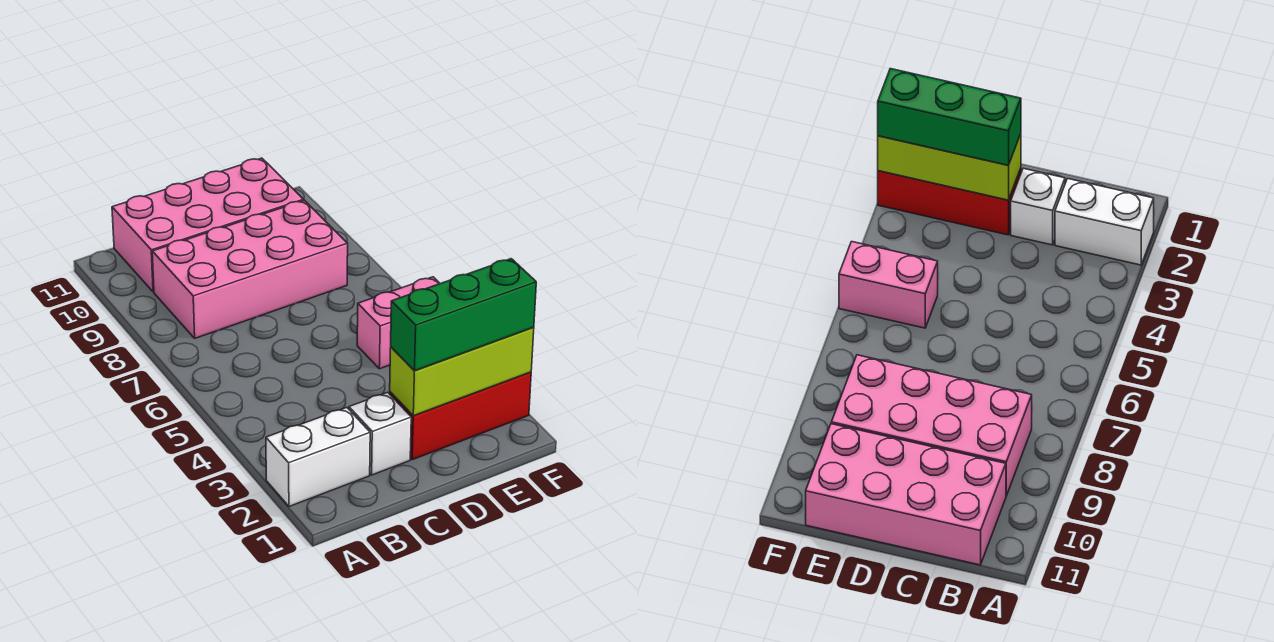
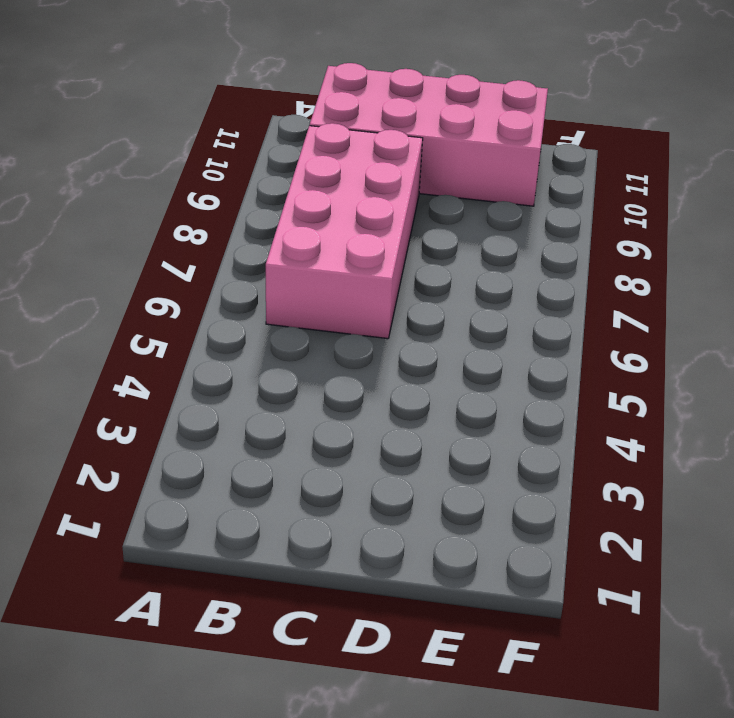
pink brick B6:C9 level 1 -> pink brick B8:E9 level 1
none -> white brick A2:B2 level 1
none -> white brick C2 level 1

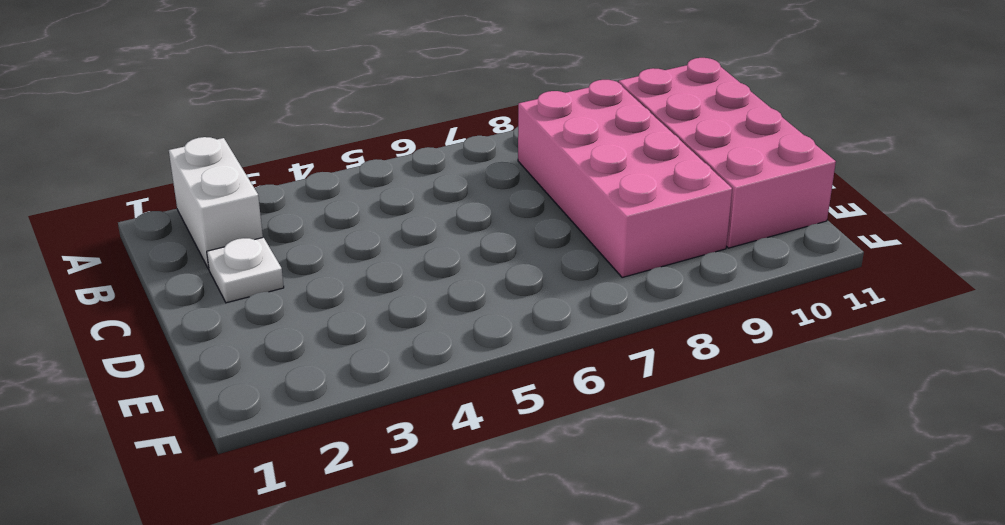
white plate C2 level 1 -> white brick C2 level 1
none -> red brick D2:F2 level 1
none -> pink brick E5:F5 level 1

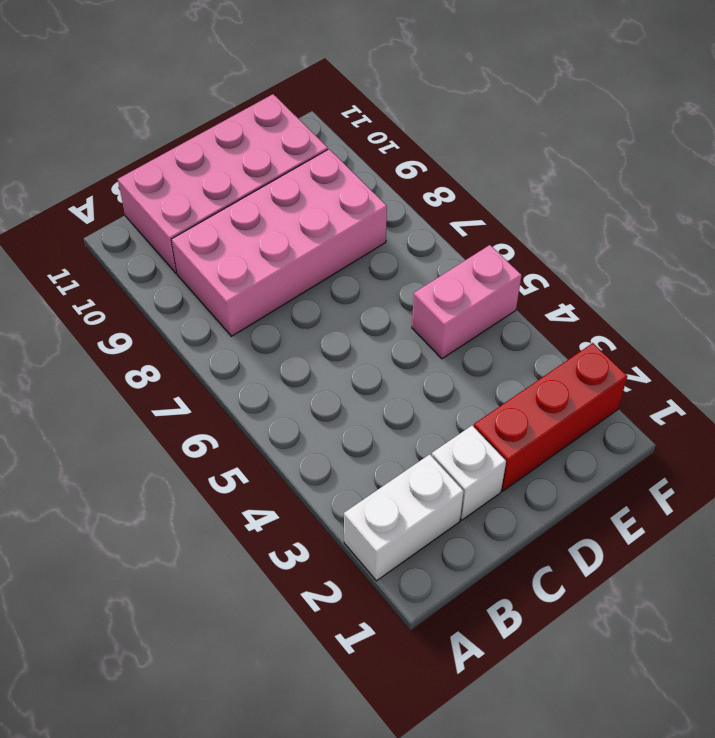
none -> lime brick D2:F2 level 2
none -> green brick D2:F2 level 3

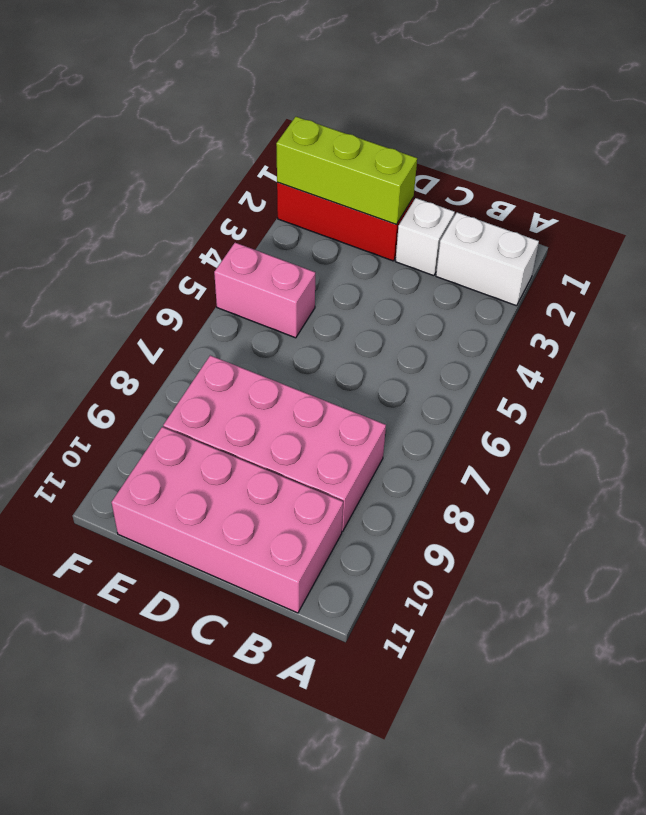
none -> green brick D2:F2 level 3

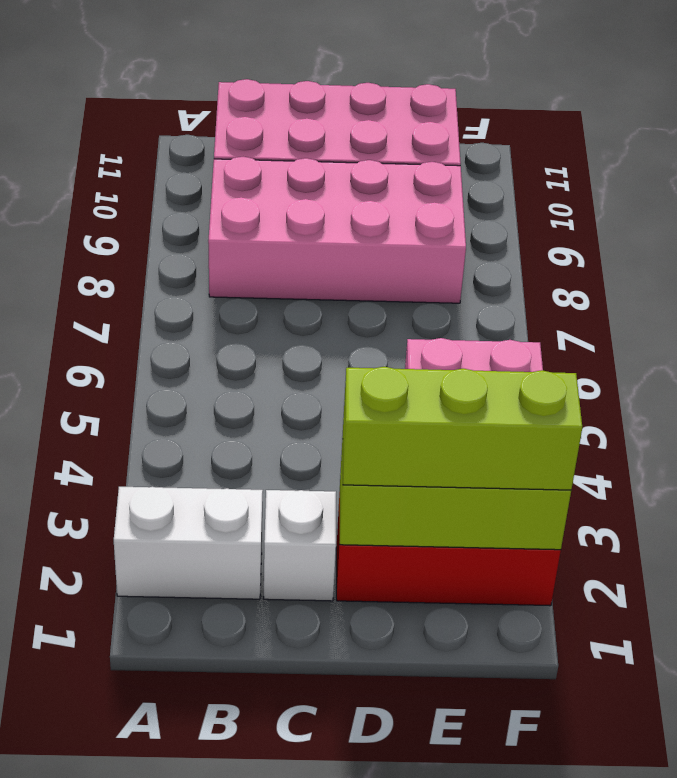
lime brick D2:F2 level 3 -> green brick D2:F2 level 3

